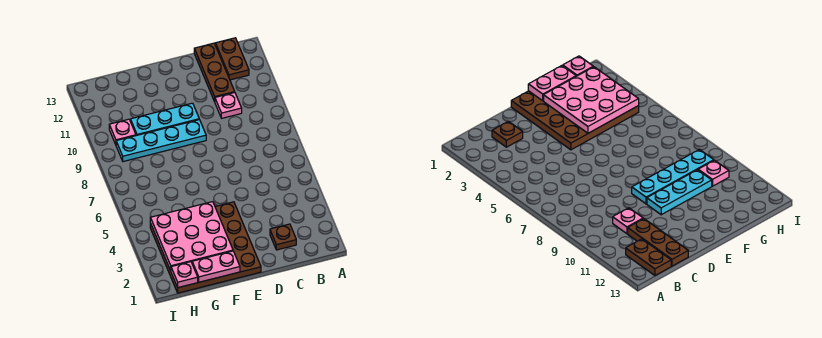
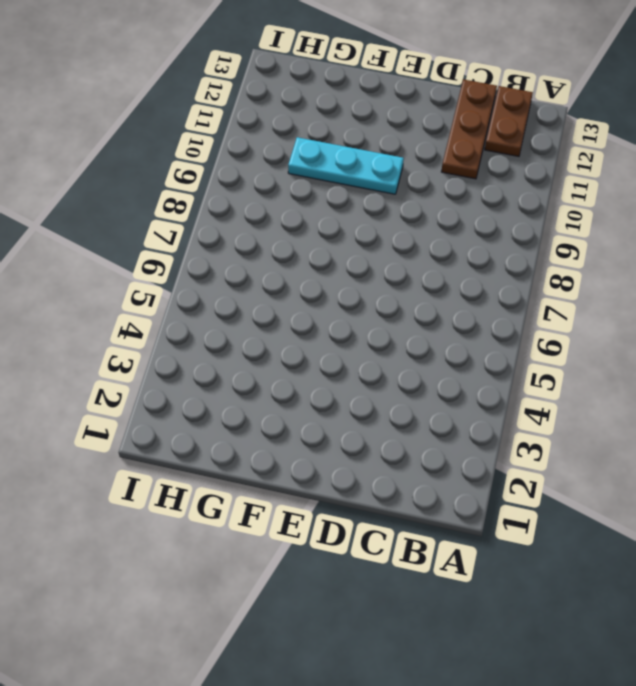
none -> brown plate C2 level 1
none -> pink plate C10 level 1

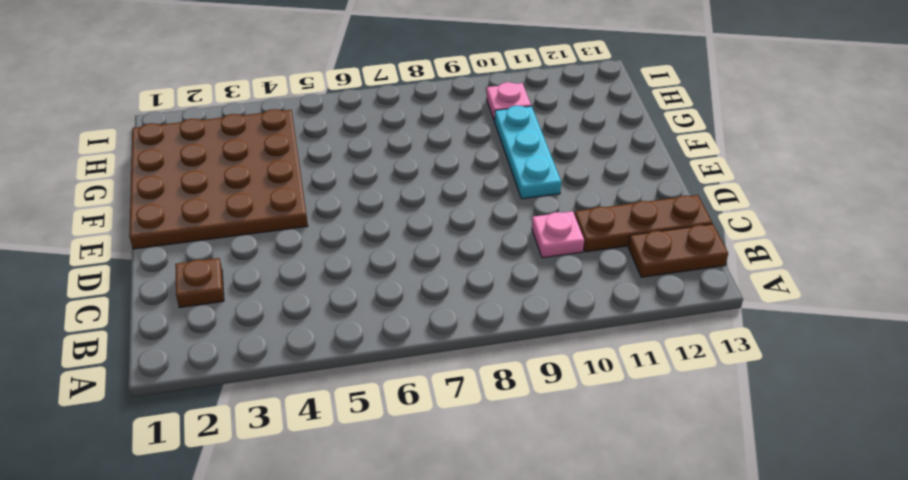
none -> cyan plate E9:H9 level 1
none -> pink plate F1:G1 level 2

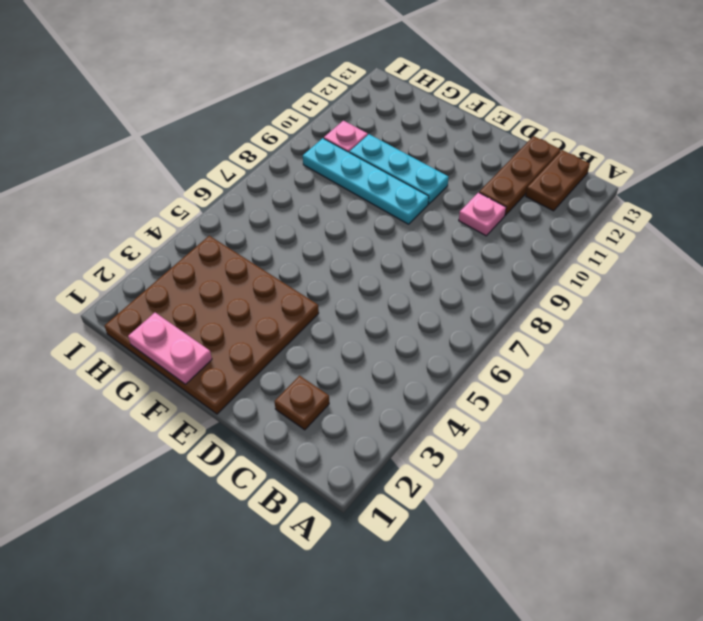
none -> pink plate F2:H4 level 2
none -> pink plate H1 level 2

